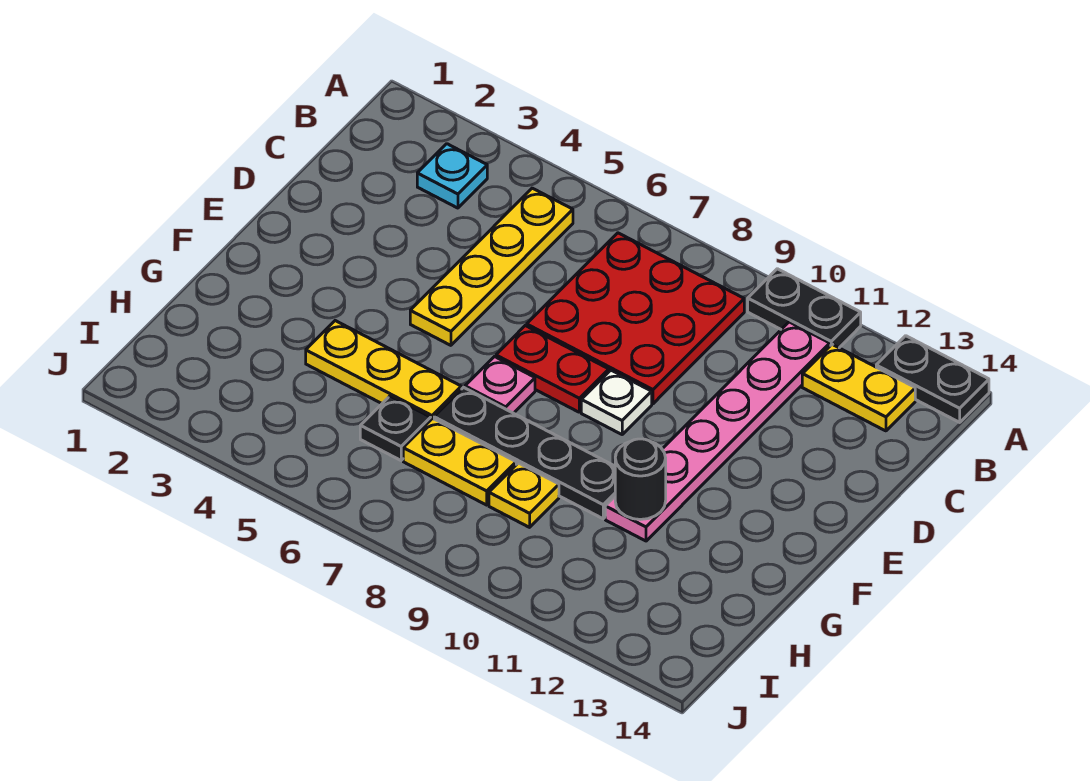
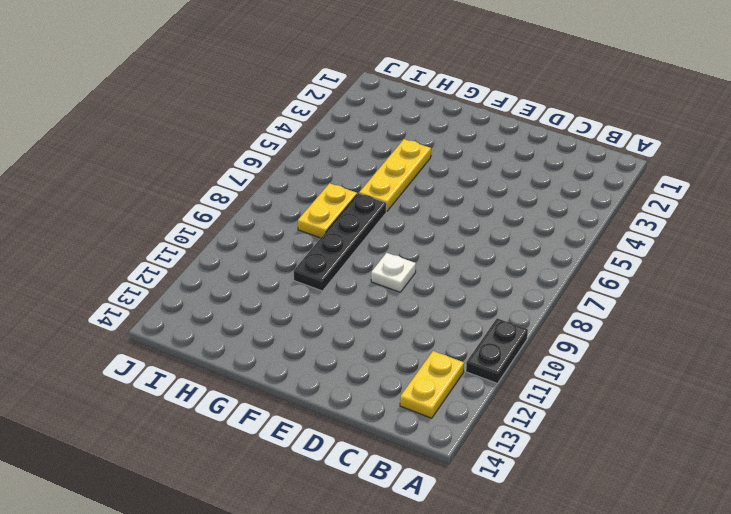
none -> black plate A13:A14 level 1
none -> cyan plate B3 level 1
none -> yellow plate B5:E5 level 1

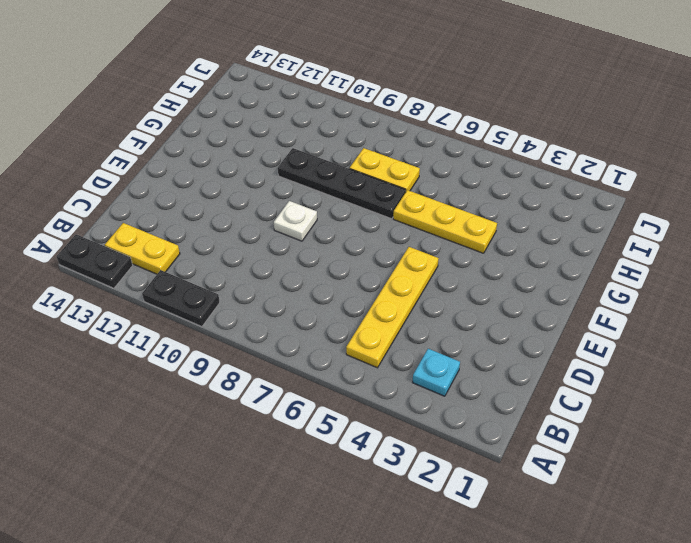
none -> red plate B7:D9 level 1
none -> pink plate B11:G11 level 1
none -> red plate E7:E8 level 1

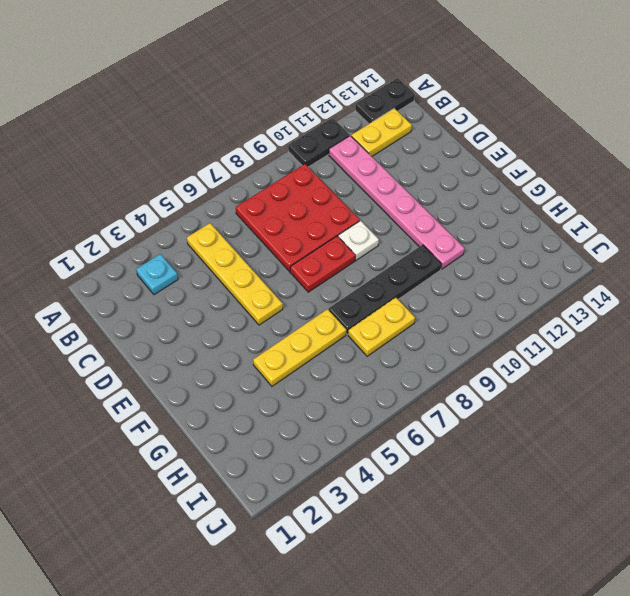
none -> pink plate F7 level 1
none -> black plate H6 level 1
none -> yellow plate H9 level 1

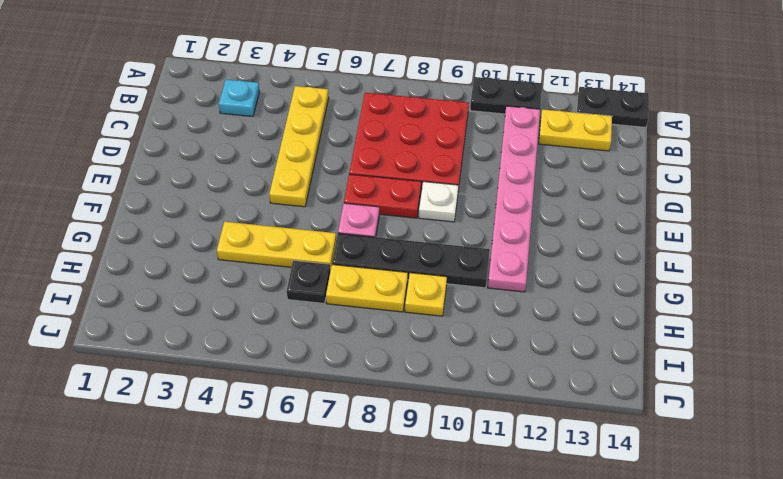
none -> black round brick G11 level 2

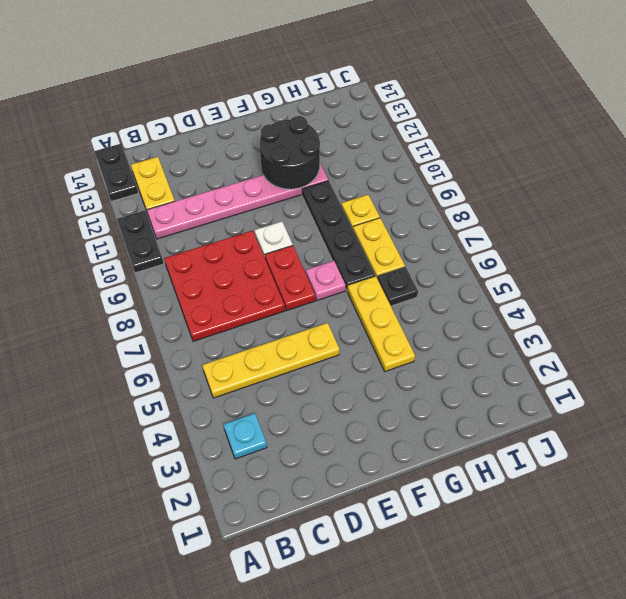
black round brick F11:G12 level 2 -> black round brick G11 level 2

